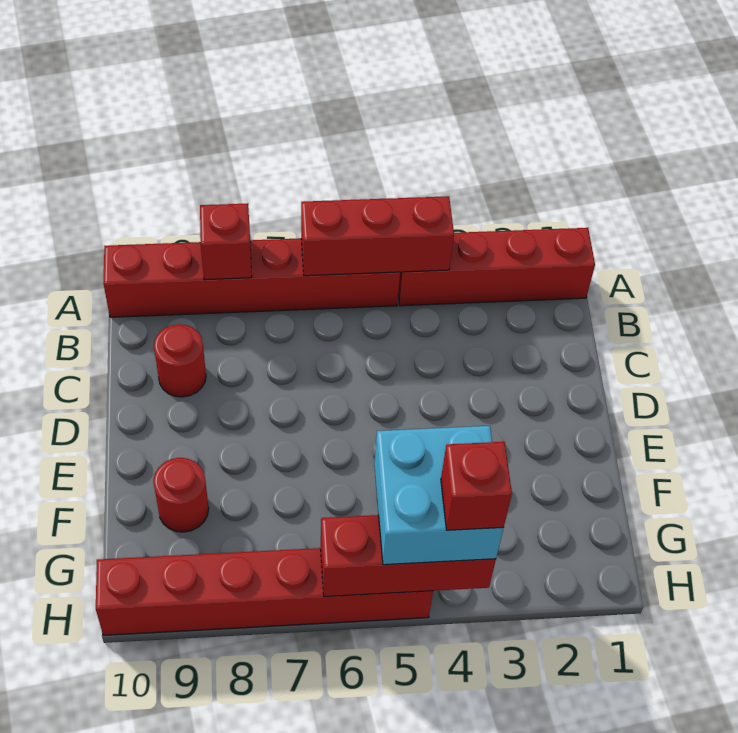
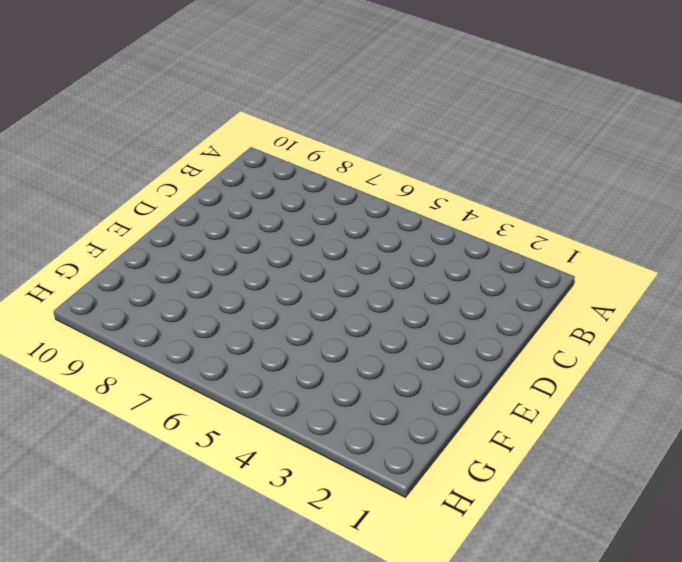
none -> red brick A1:A4 level 1
none -> red brick A5:A10 level 1

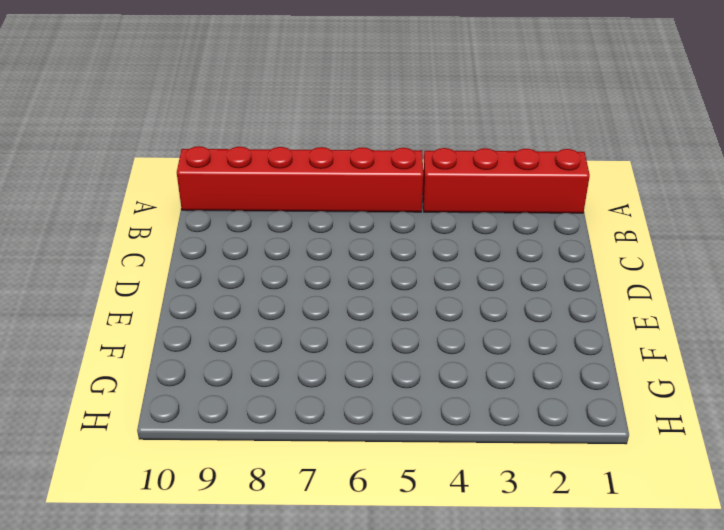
none -> red round brick C9 level 1
none -> red round brick F9 level 1

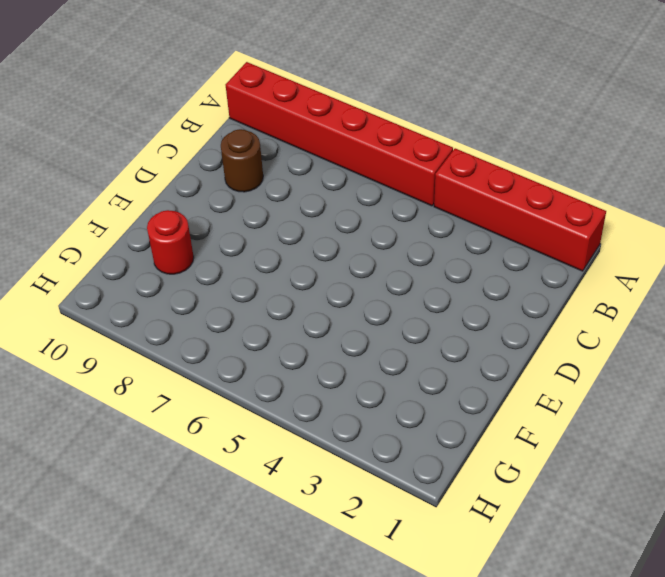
brown round brick C9 level 1 -> red round brick C9 level 1
none -> red brick H5:H10 level 1
none -> red brick A4:A6 level 2

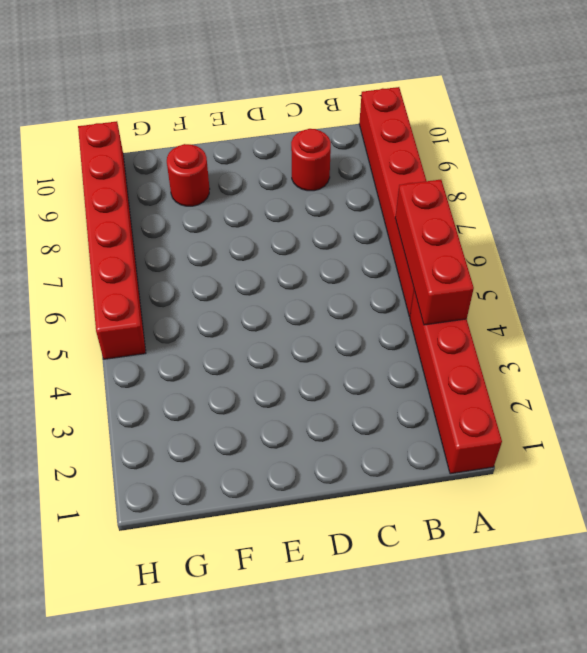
none -> red brick A8 level 2
none -> red brick H4:H6 level 2

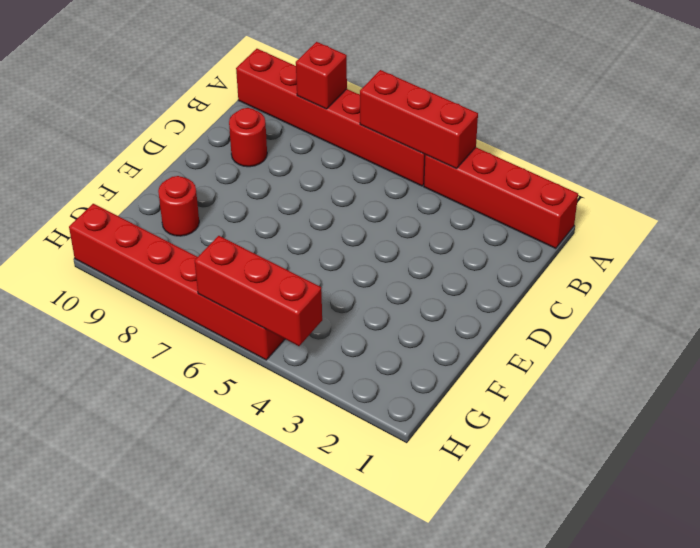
none -> cyan brick G4:H5 level 3
none -> red brick H4 level 4

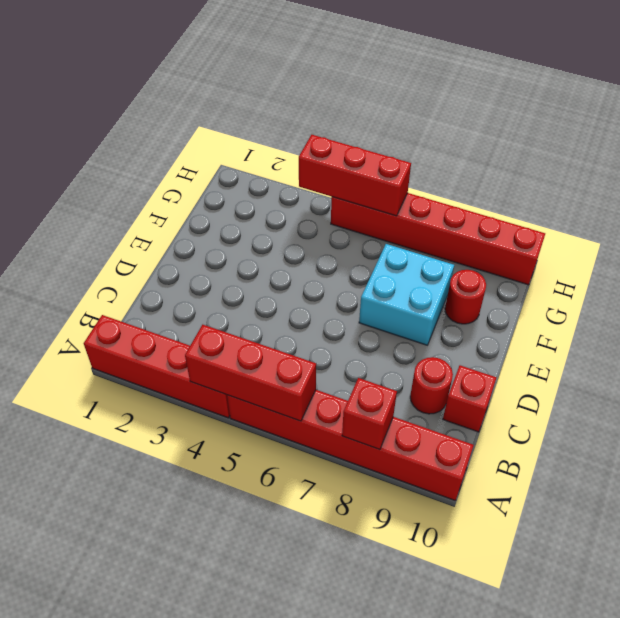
red brick C10 level 1 -> red brick H4 level 4
cyan brick E7:F8 level 1 -> cyan brick G4:H5 level 3

